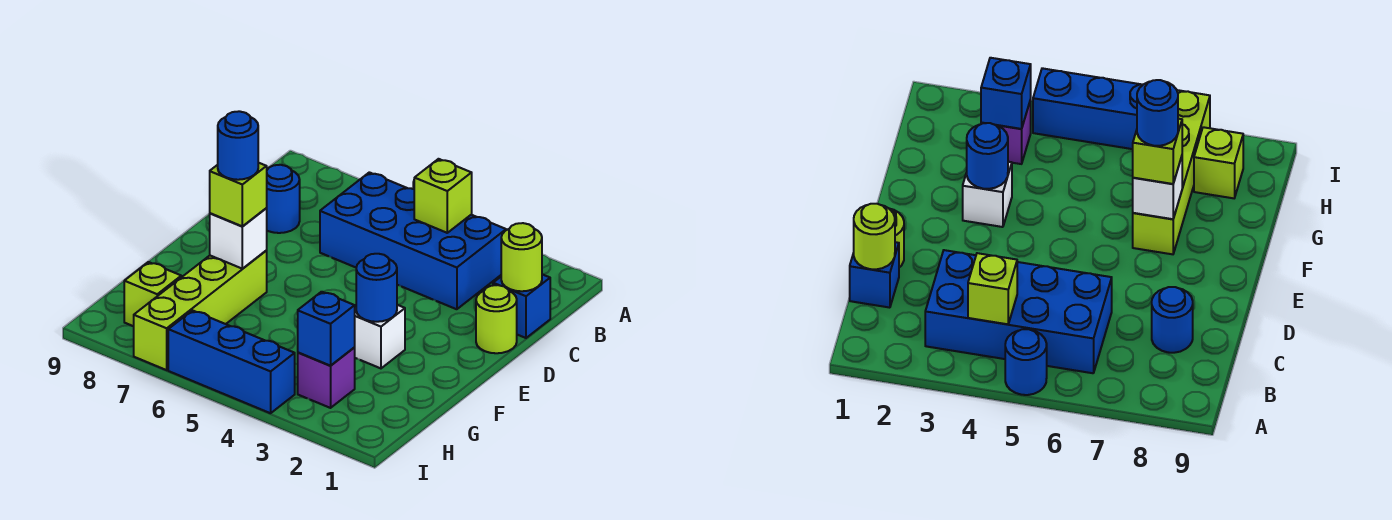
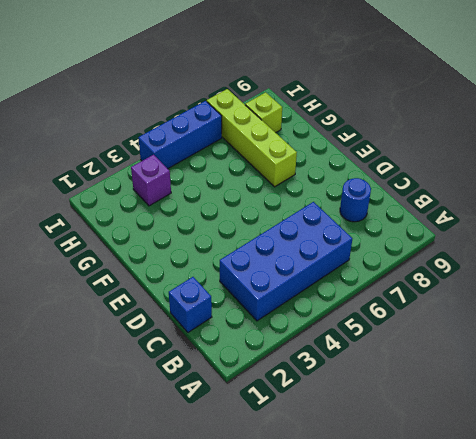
none -> blue round brick A5 level 1
none -> lime round brick D1 level 1
none -> white brick F3 level 1

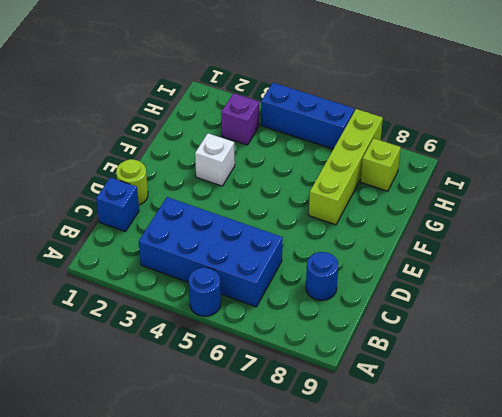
none -> lime brick B4 level 2
none -> lime round brick C1 level 2
none -> blue round brick F3 level 2

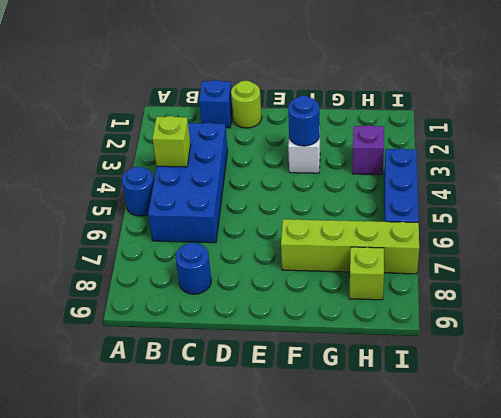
none -> lime round brick C1 level 2
none -> white brick F7 level 2
none -> blue brick H3 level 2

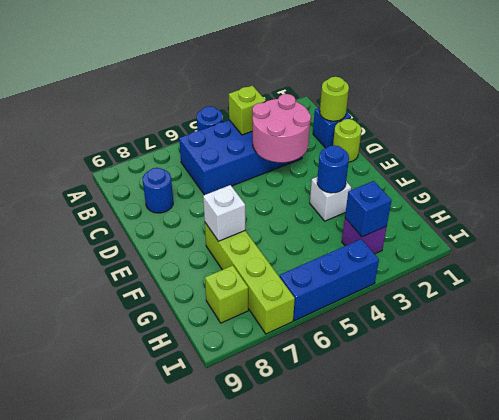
pink round brick C3:D4 level 2 -> none
none -> lime brick F7 level 3
none -> blue round brick F7 level 4

